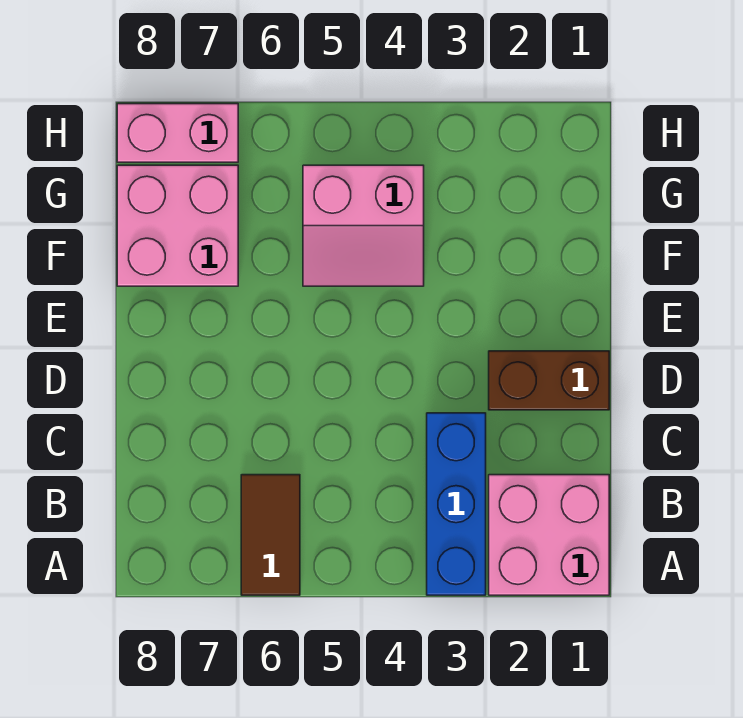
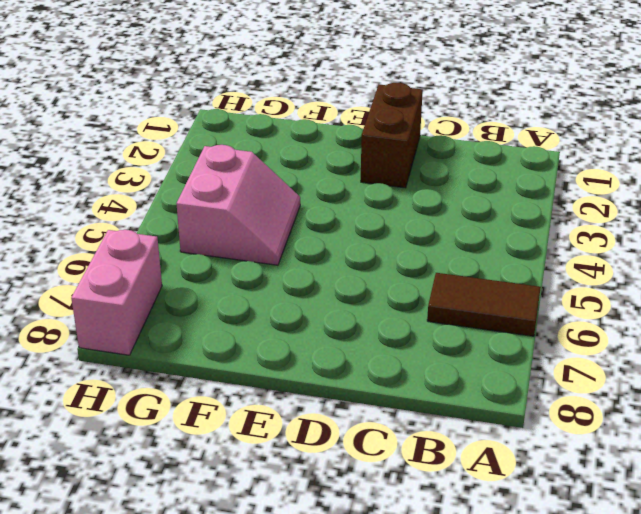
none -> pink brick A1:B2 level 1
none -> blue brick A3:C3 level 1

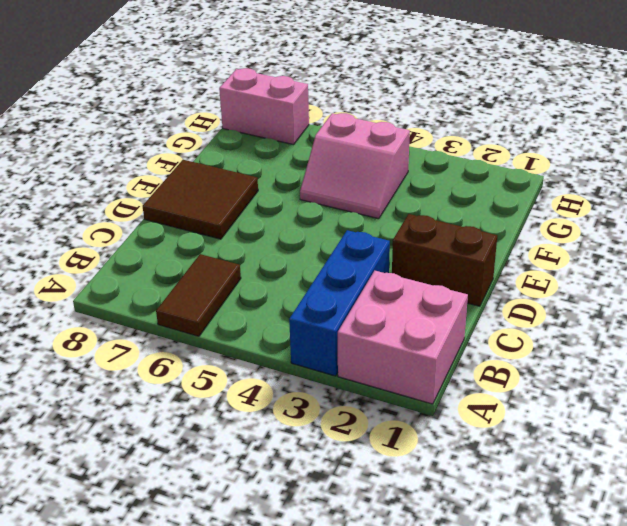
brown tile D7:E8 level 1 -> none
none -> pink brick F7:G8 level 1

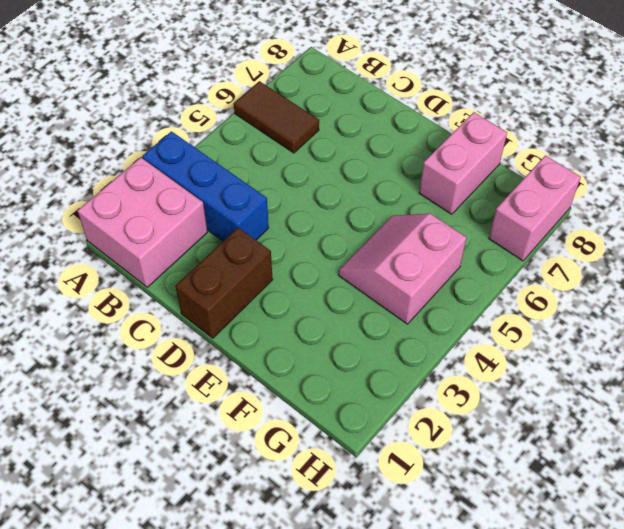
pink brick F7:F8 level 1 -> pink brick F7:G8 level 1

